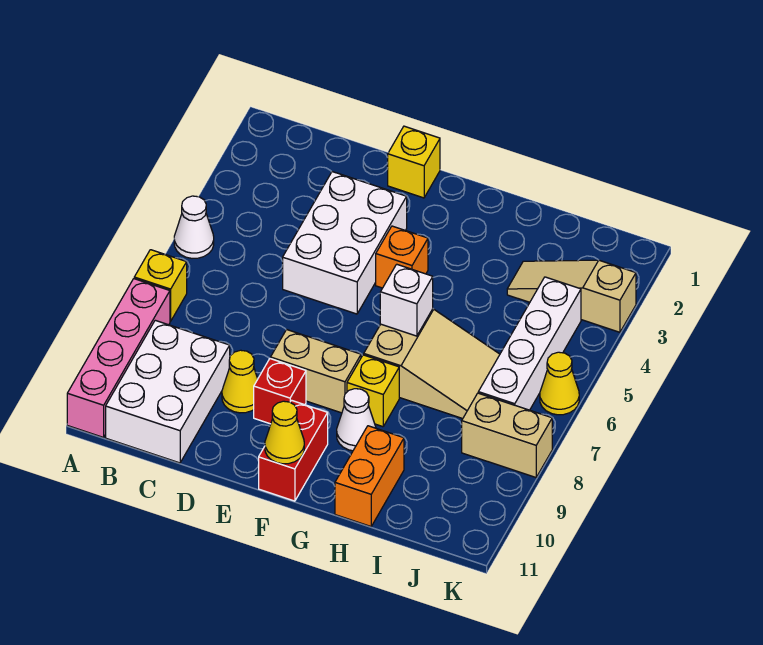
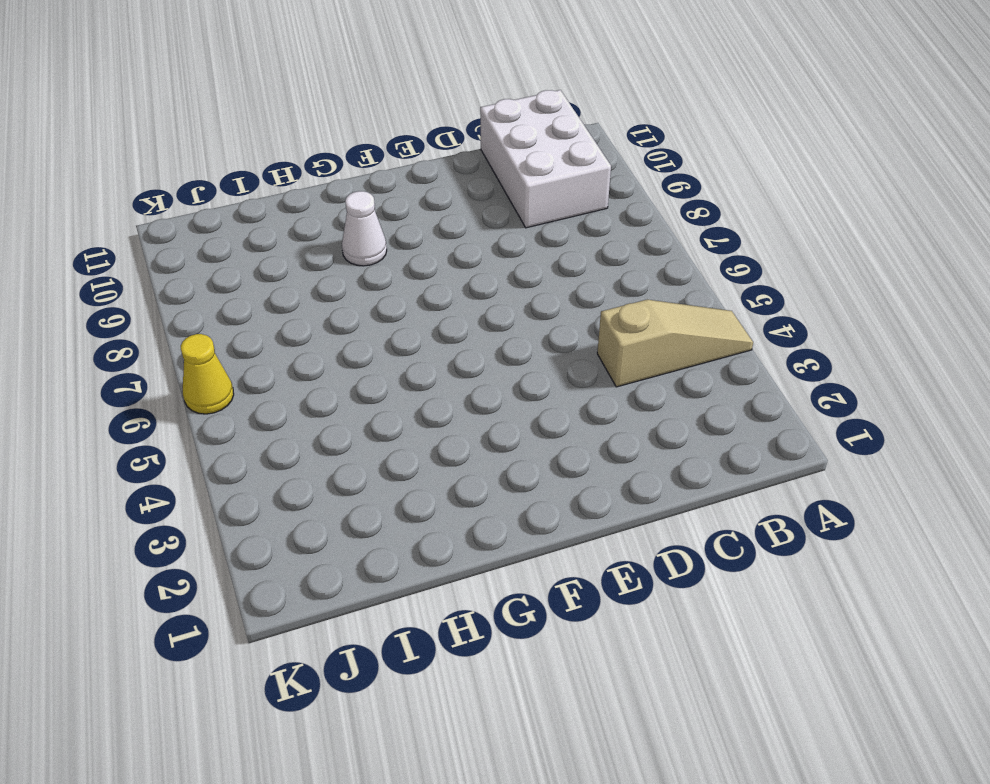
tan slope A4:C4 level 1 top C -> tan slope I3:K3 level 1 top K
none -> white cone A5 level 1
none -> yellow brick A7 level 1
none -> pink brick A8:A11 level 1

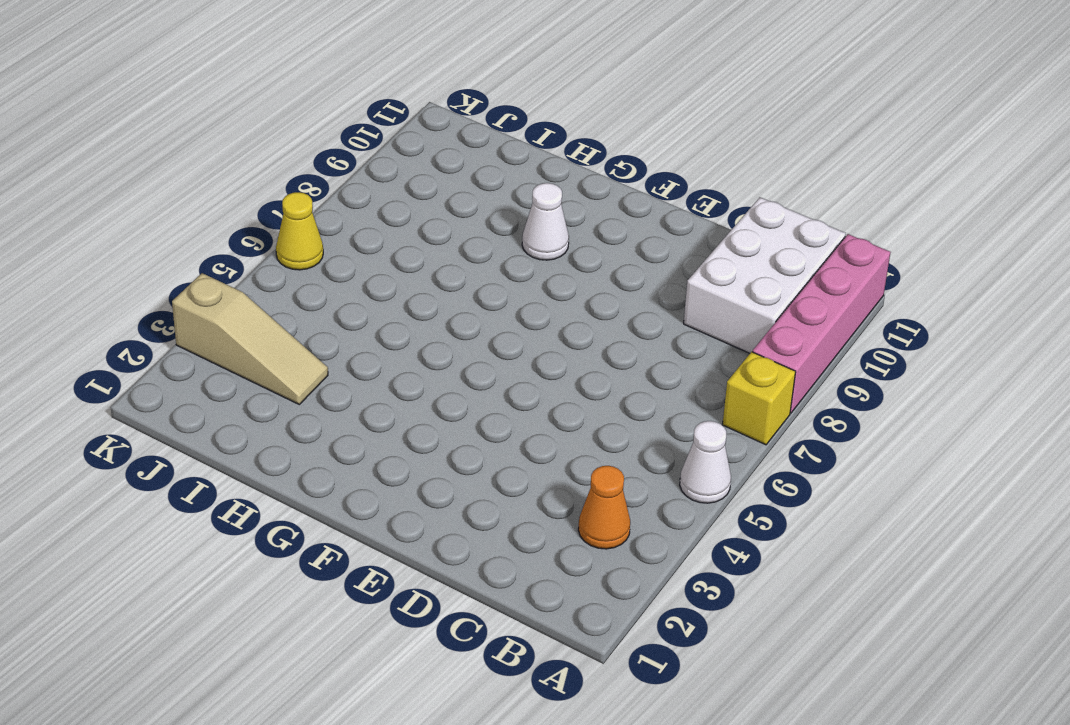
orange cone B3 level 1 -> none
none -> white brick D3:E5 level 1
none -> yellow cone D9 level 1
none -> yellow brick E1 level 1

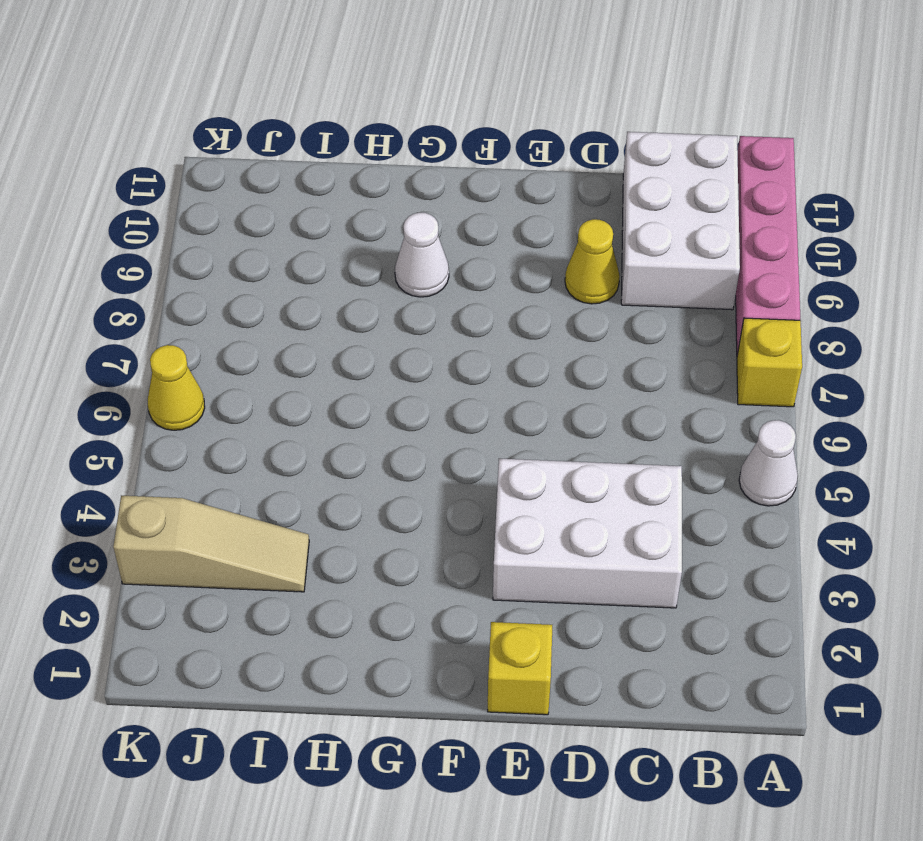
white brick C3:E4 level 1 -> white brick D3:E5 level 1
none -> tan brick E8:F8 level 1
none -> red brick E9 level 1
none -> orange brick F4 level 1

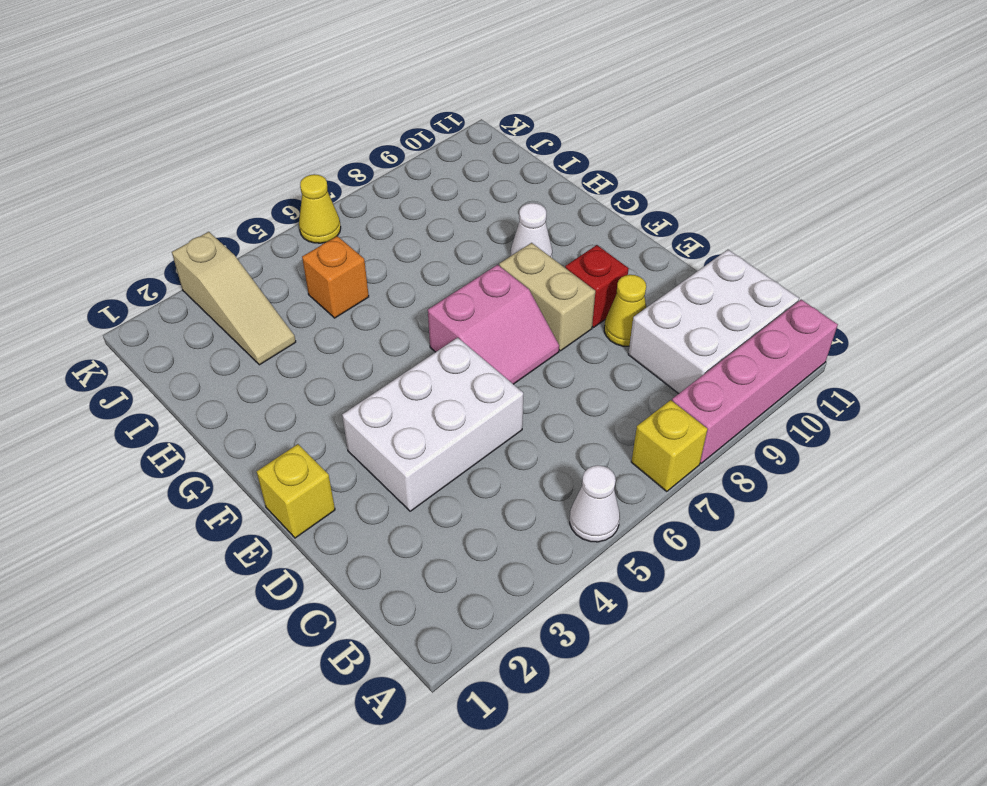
pink slope E6:F7 level 1 top F -> none
orange brick I5 level 1 -> orange brick F4 level 1
none -> red brick F10:F11 level 1
none -> tan slope G6:I7 level 1 top G
none -> yellow brick G8 level 1

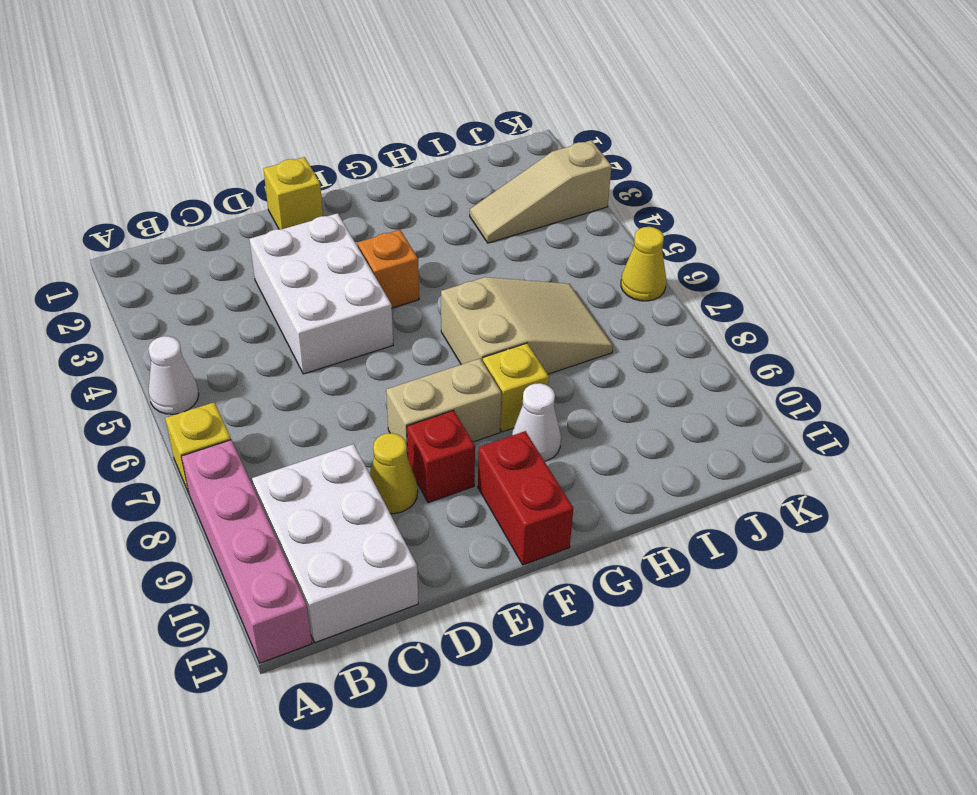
none -> orange brick H10:H11 level 1
none -> white brick J4:J7 level 1
none -> tan brick J8:K8 level 1

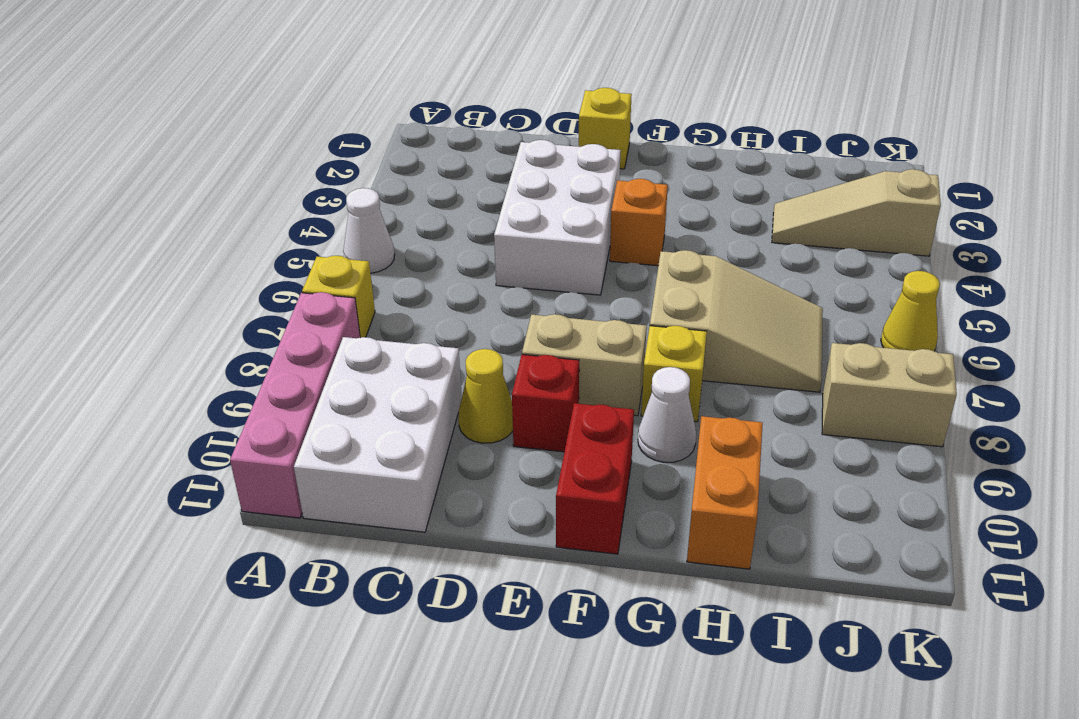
none -> white brick J4:J7 level 1
none -> yellow cone F11 level 2
none -> white brick G6 level 2

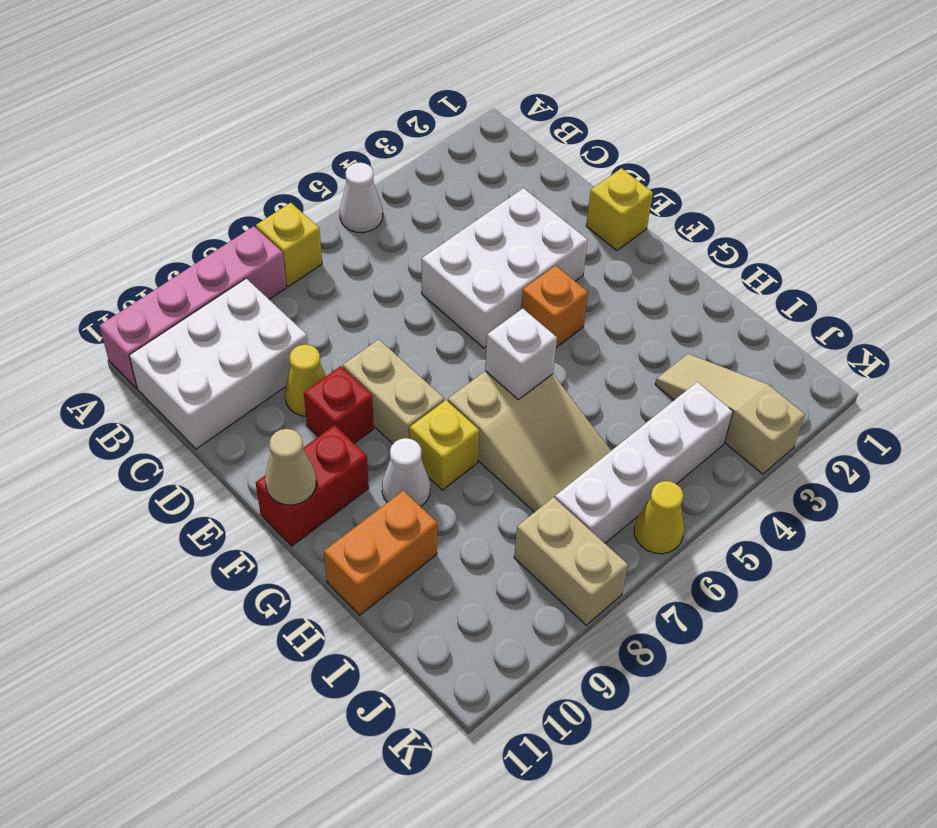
tan cone F11 level 2 -> yellow cone F11 level 2

